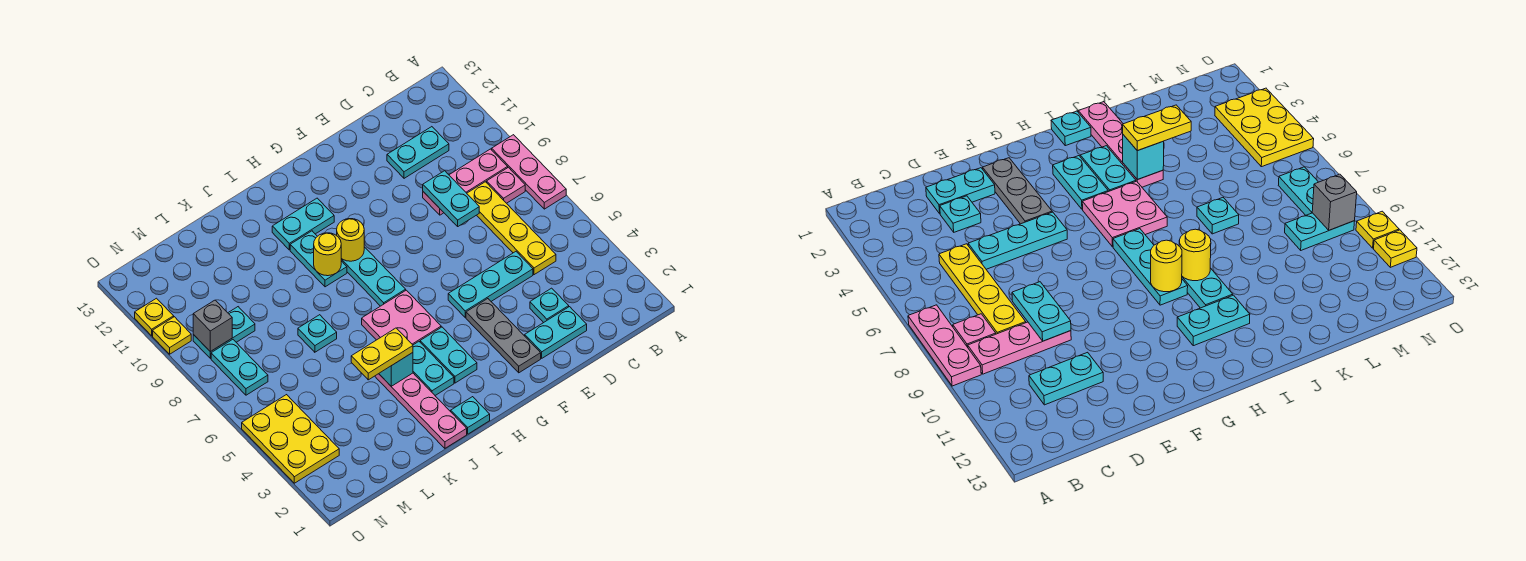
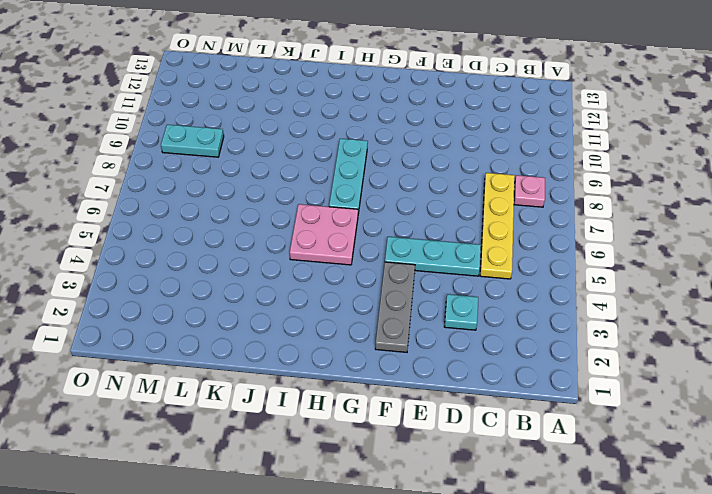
none -> pink plate A7:A9 level 1
none -> pink plate B9:D9 level 1
none -> cyan plate C11:D11 level 1

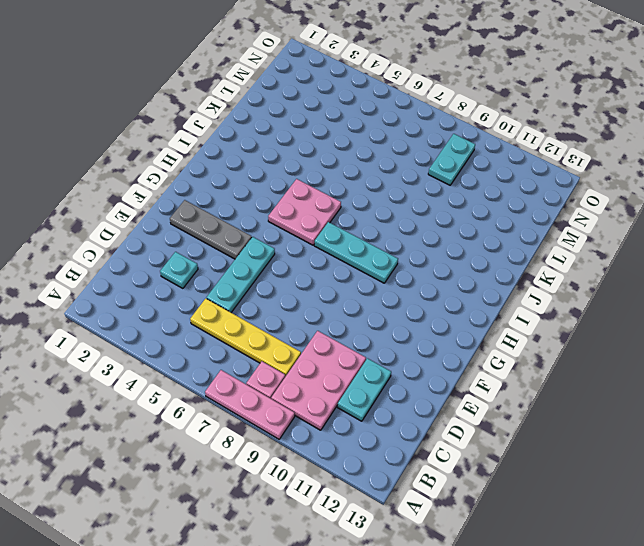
pink plate B9:D10 level 1 -> pink plate B9:D9 level 1
none -> cyan plate D2:E2 level 1
none -> cyan plate H3:H4 level 1
none -> cyan plate H11:I11 level 1

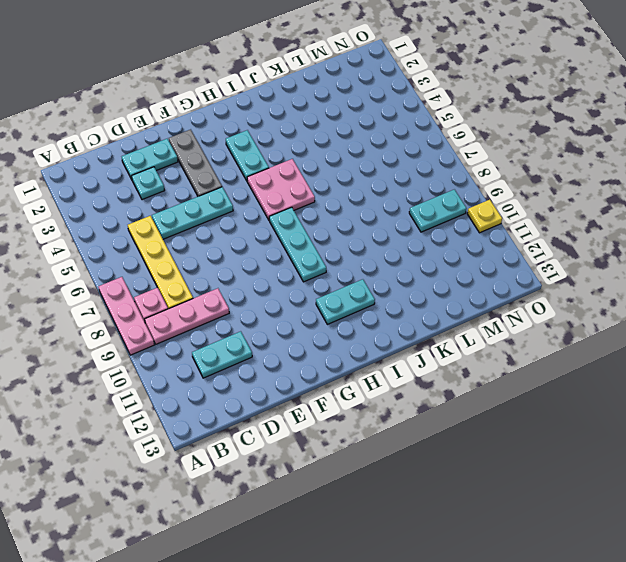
none -> cyan plate I1 level 1
none -> cyan plate I3:I4 level 1
none -> cyan plate I9:I10 level 1

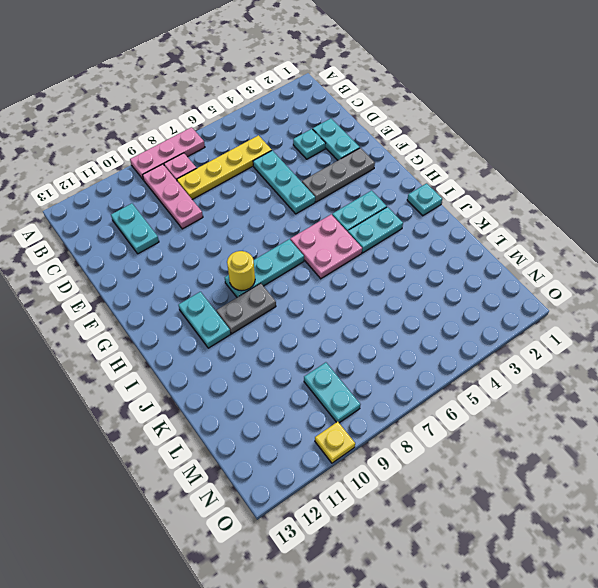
grey plate I9:I10 level 1 -> cyan plate I9:I10 level 1
none -> pink plate J1:J4 level 1
none -> cyan plate K7 level 1
none -> yellow plate N3:O5 level 1

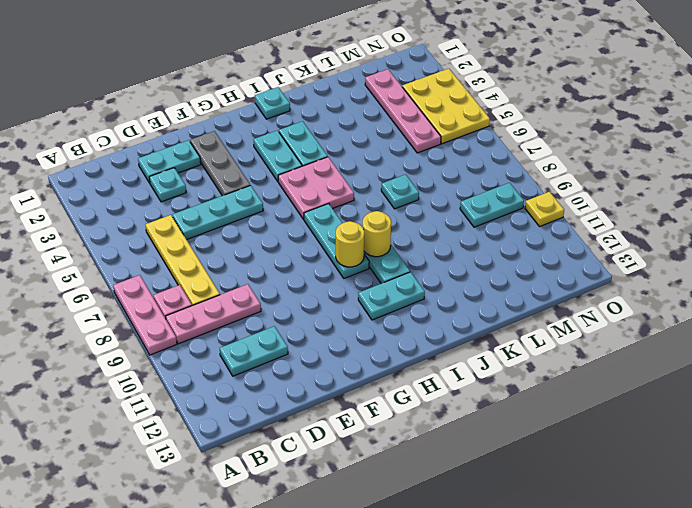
pink plate M2:M5 level 1 -> pink plate J1:J4 level 1
none -> cyan plate N7:N8 level 1
none -> yellow plate O11 level 1
none -> cyan plate D8:D9 level 2

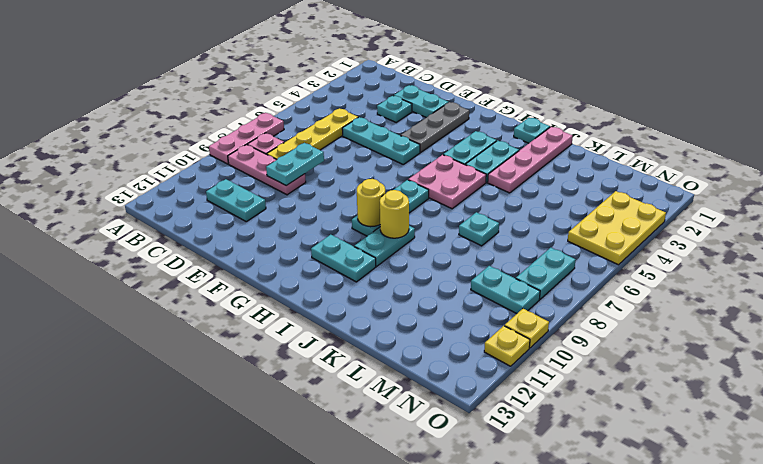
none -> cyan brick J4 level 2
none -> grey brick N9 level 2
none -> yellow plate J4:K4 level 3

